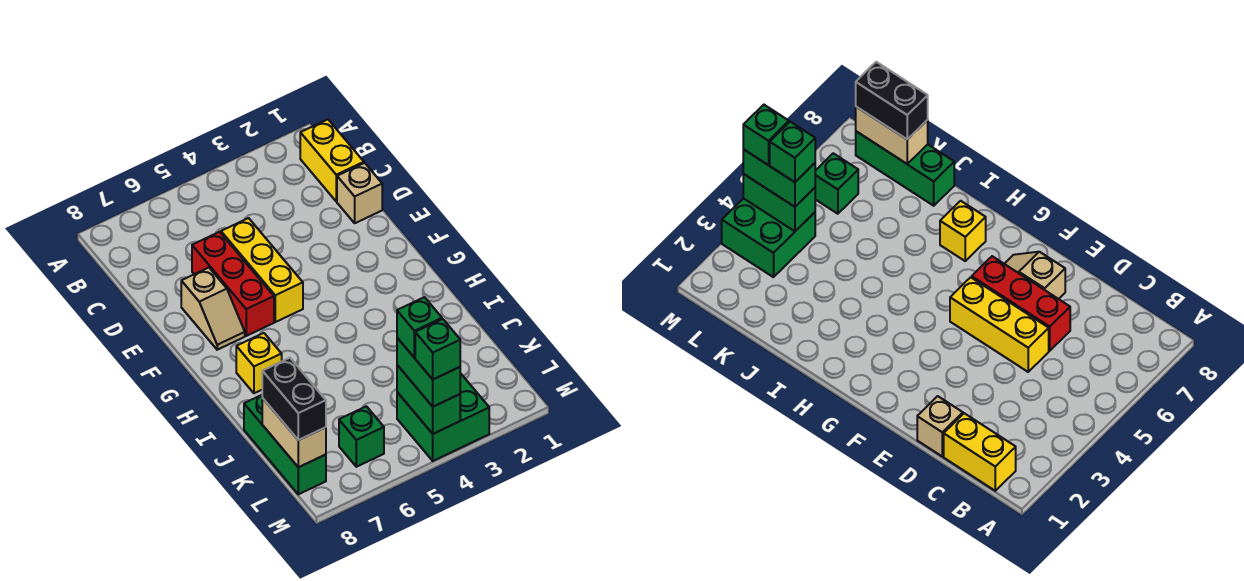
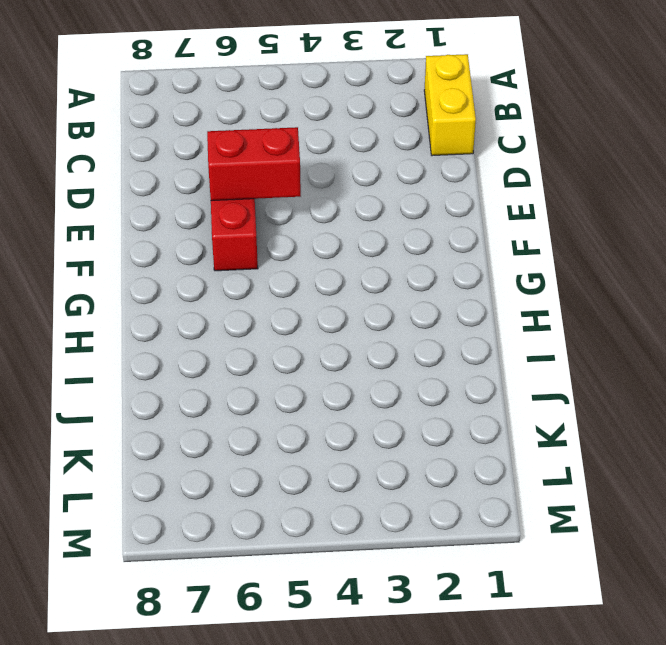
red brick E5:E6 level 2 -> none
none -> tan brick D1 level 1
none -> yellow brick D5:F5 level 1
none -> tan slope E7:F7 level 1 top E

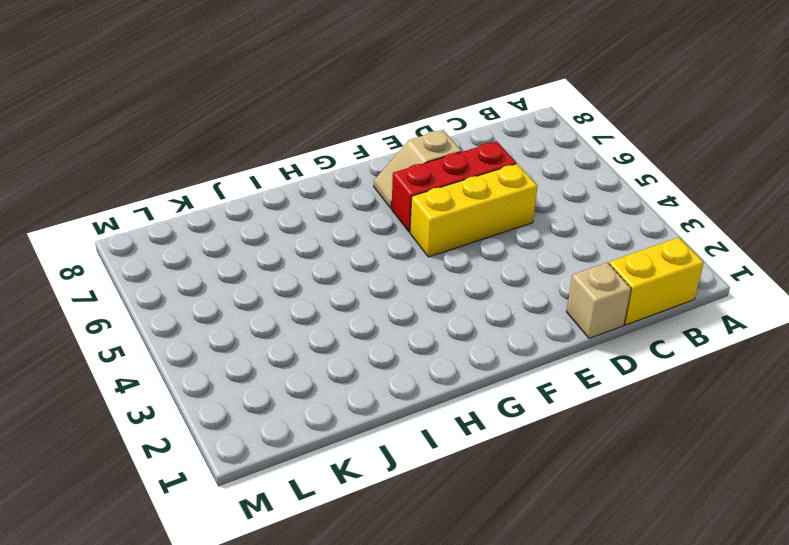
none -> yellow brick H7 level 1
none -> green brick J8:L8 level 1
none -> green brick L3:M4 level 1

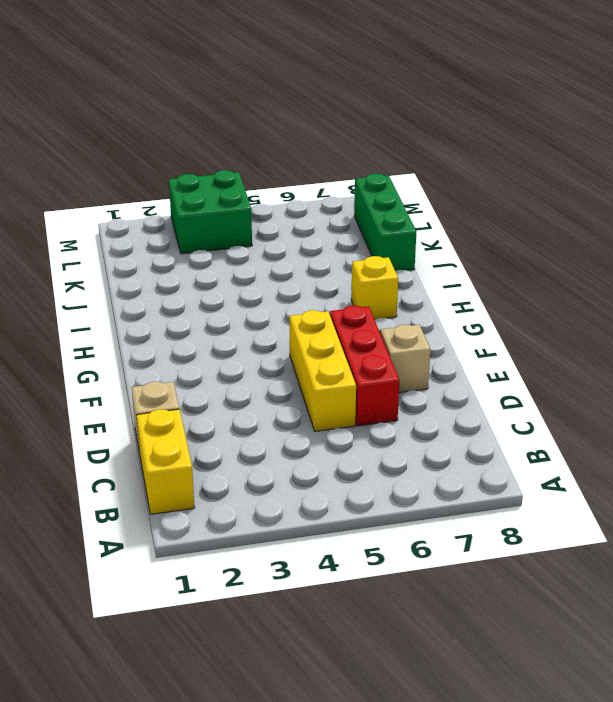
none -> green brick L6 level 1
none -> tan brick K8:L8 level 2
none -> green brick L4:M4 level 2

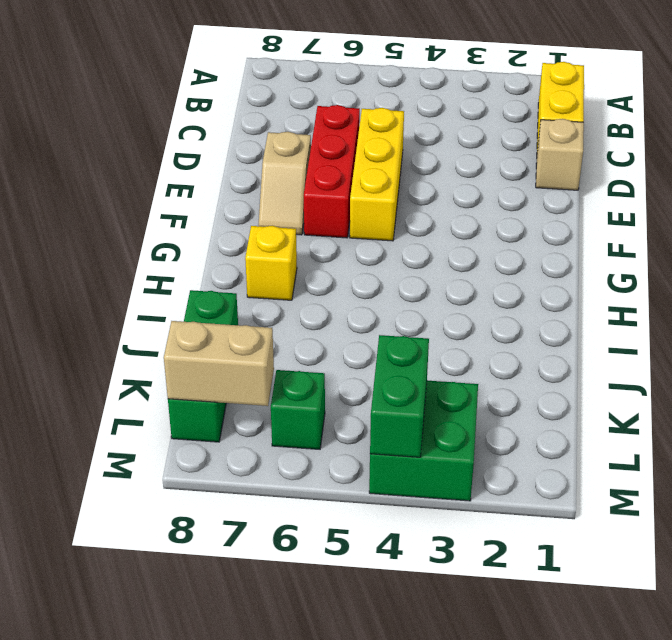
tan brick L7:L8 level 2 -> tan brick K8:L8 level 2
none -> black brick K8:L8 level 3
none -> green brick L4:M4 level 3
none -> green brick L4 level 4

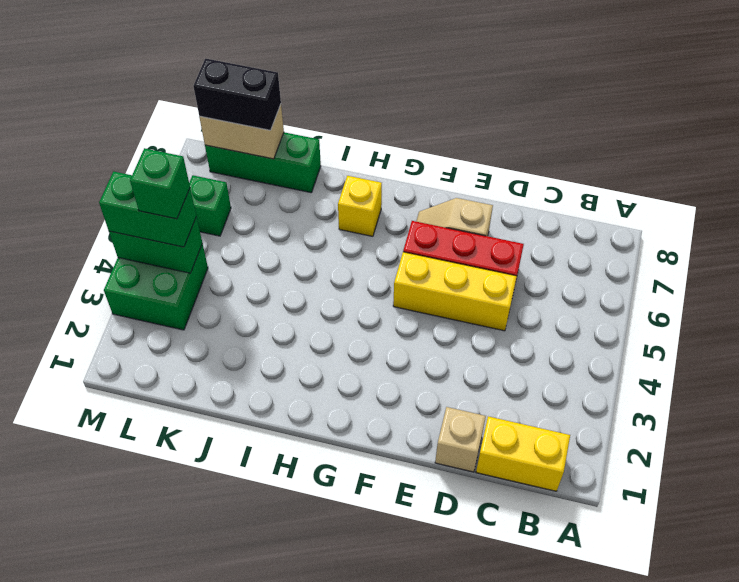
none -> green brick M4 level 4

